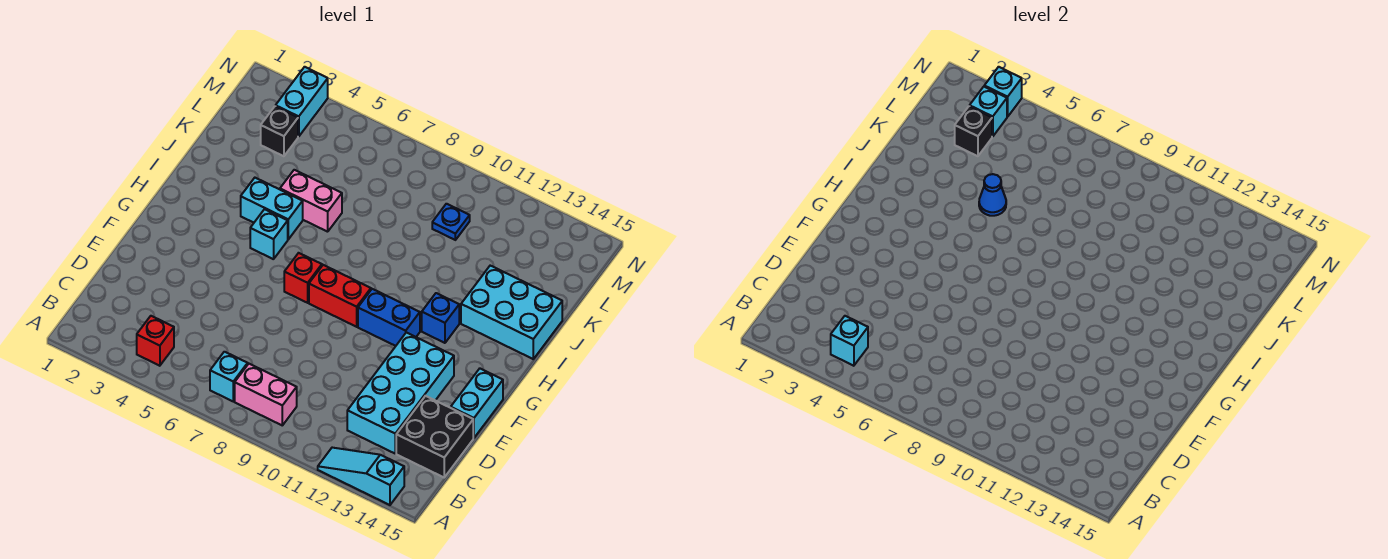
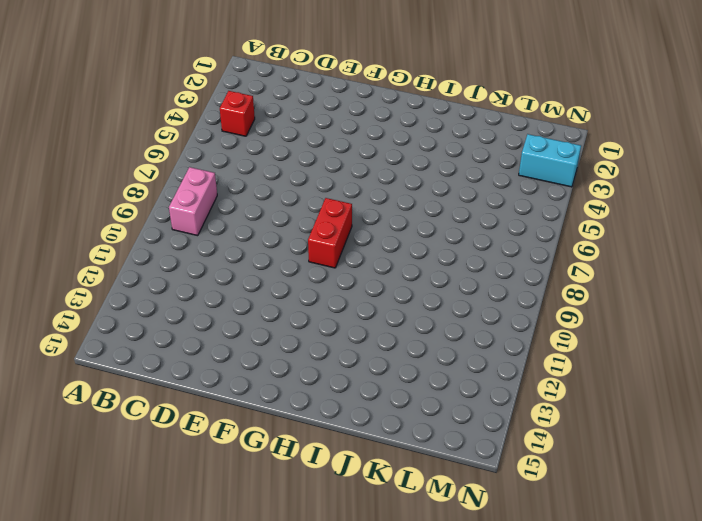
none -> cyan slope A12:A14 level 1 top 14
none -> cyan brick B7 level 1
none -> cyan brick C12:F13 level 1

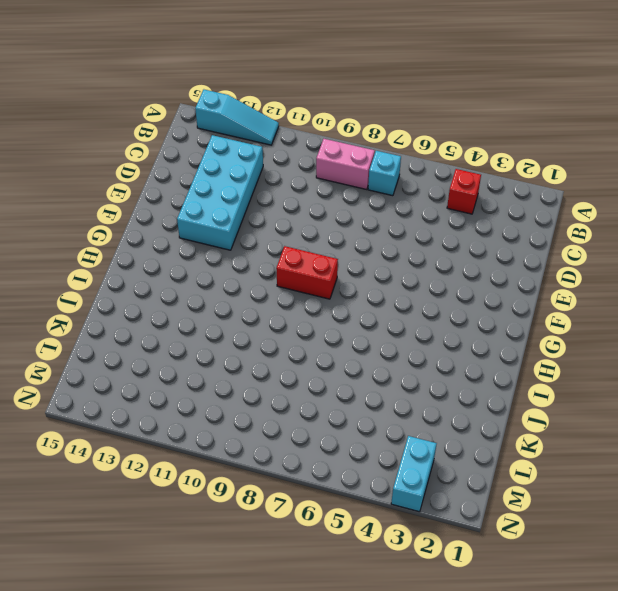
none -> black brick C14:D15 level 1
none -> cyan brick E15:F15 level 1
none -> red brick G7 level 1

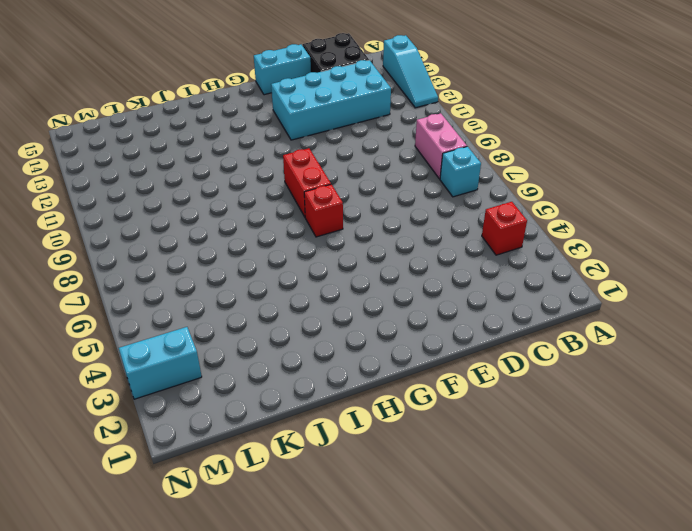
none -> blue brick G10:G11 level 1
none -> cyan brick H5 level 1
none -> blue brick H12 level 1

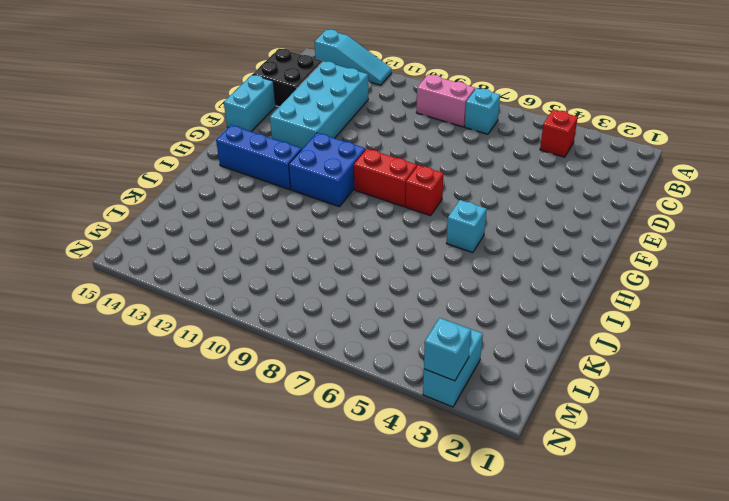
blue brick G10:H11 level 1 -> blue brick G10:G11 level 1
blue brick H12:H14 level 1 -> blue brick H12 level 1
none -> cyan brick I4:I5 level 1
none -> cyan brick I13:J15 level 1
none -> pink brick J5:J6 level 1

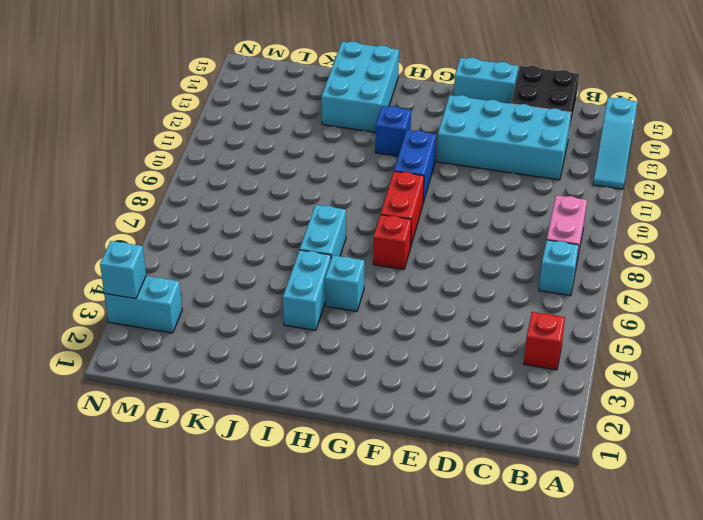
cyan brick I6:I7 level 1 -> none
none -> pink brick J5:J6 level 1
none -> black brick L3 level 1
none -> blue plate L10 level 1

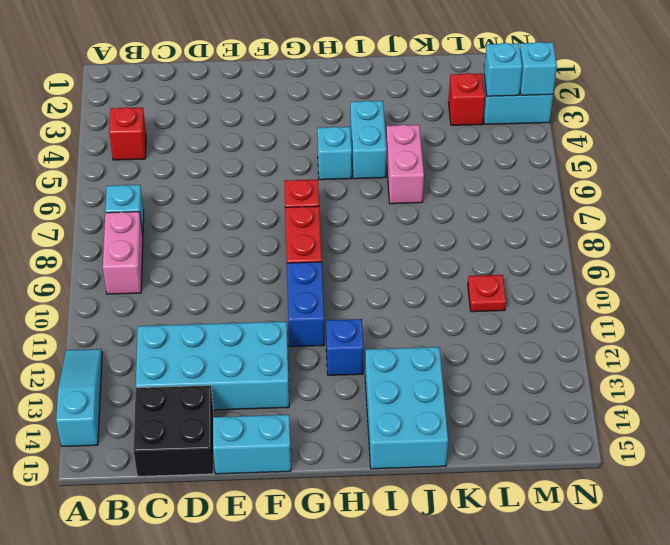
red brick L3 level 1 -> black brick L3 level 1
red plate L10 level 1 -> blue plate L10 level 1
none -> cyan brick B4 level 2
none -> blue cone J5 level 2
none -> black brick L3 level 2

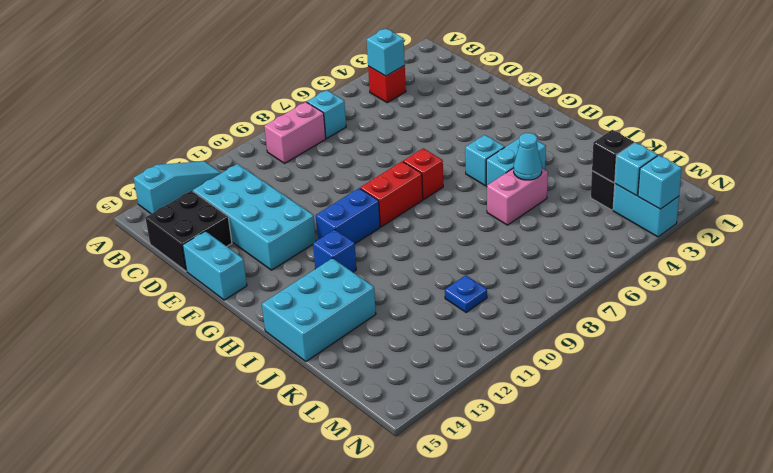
cyan cone J5 level 2 -> blue cone J5 level 2

